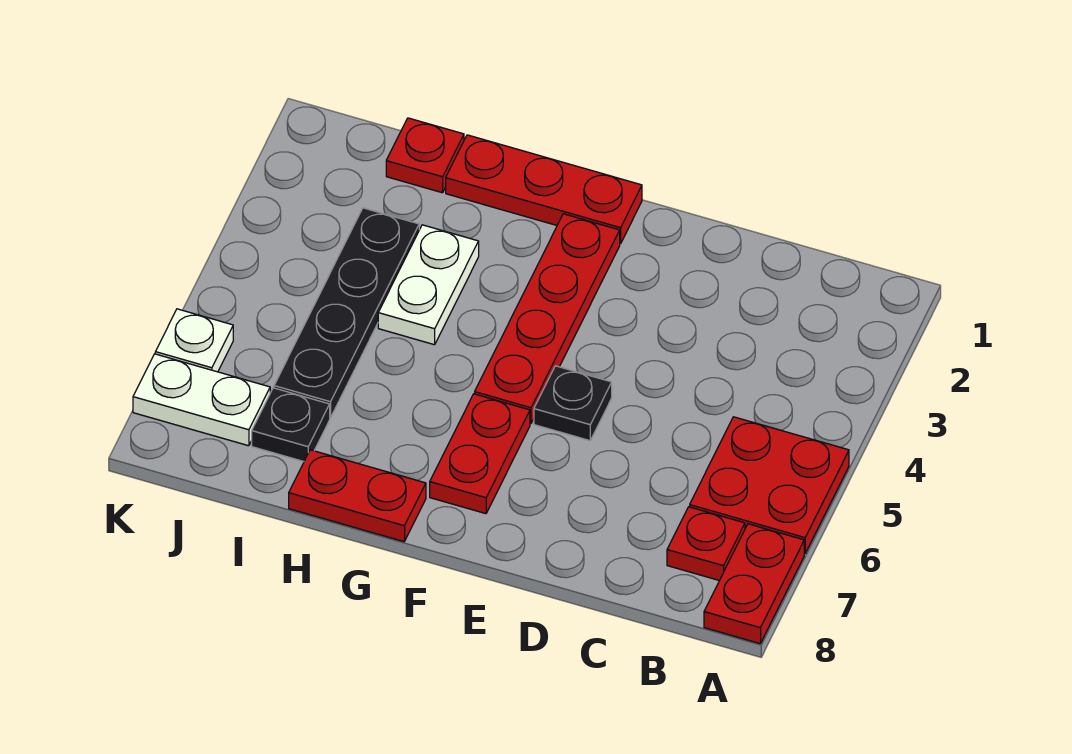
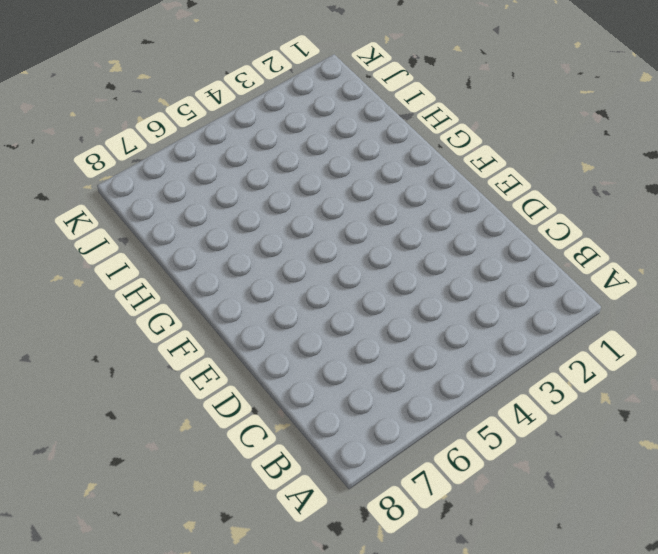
none -> red plate A5:B6 level 1
none -> red plate A7:A8 level 1
none -> red plate B7 level 1

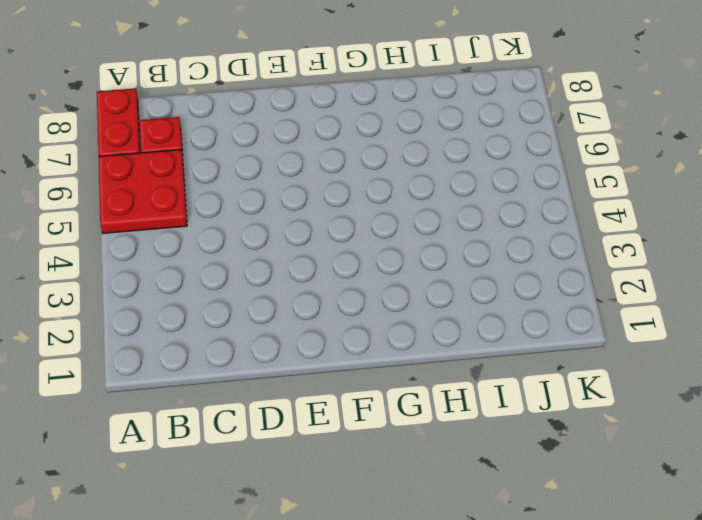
none -> black plate E5 level 1
none -> red plate F1:H1 level 1
none -> red plate F2:F5 level 1

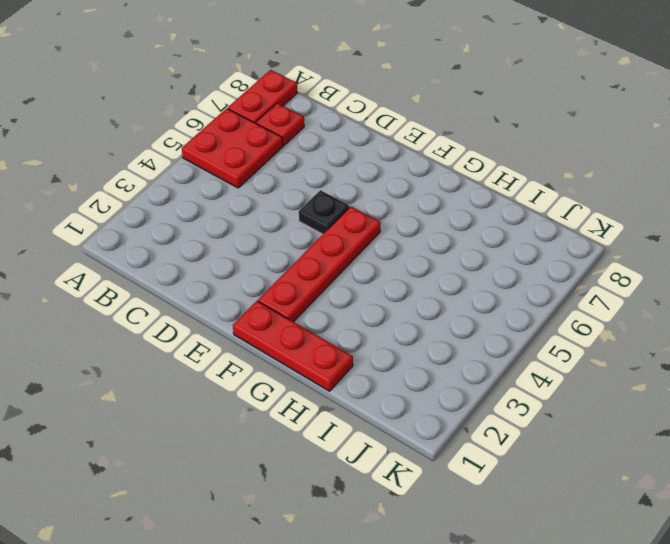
none -> red plate F6:F7 level 1
none -> red plate G8:H8 level 1
none -> white plate H3:H4 level 1

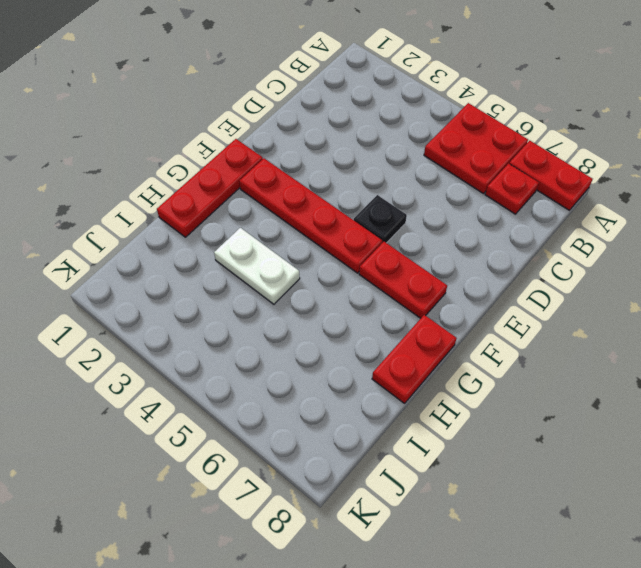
none -> red plate I1 level 1
none -> black plate I3:I6 level 1
none -> black plate I7 level 1

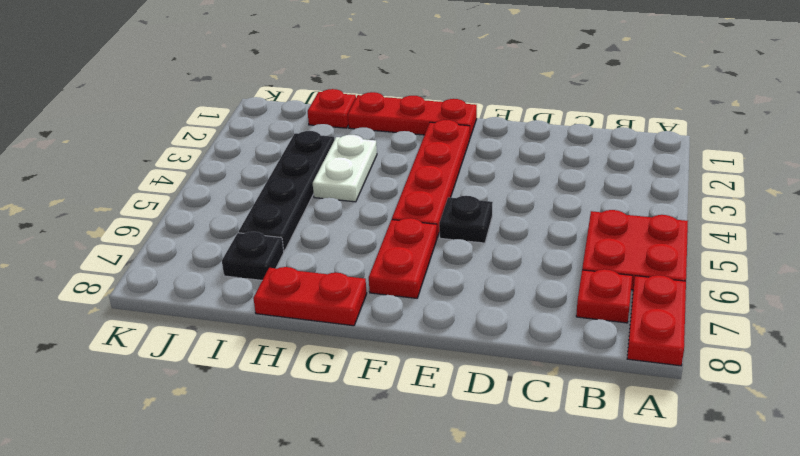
none -> white plate J7:K7 level 1
none -> white plate K6 level 1

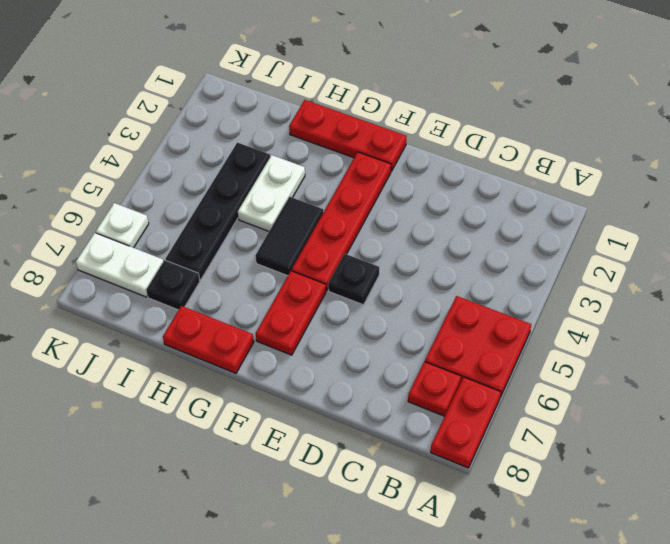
black tile G4:G5 level 1 -> none
none -> red plate I1 level 1

